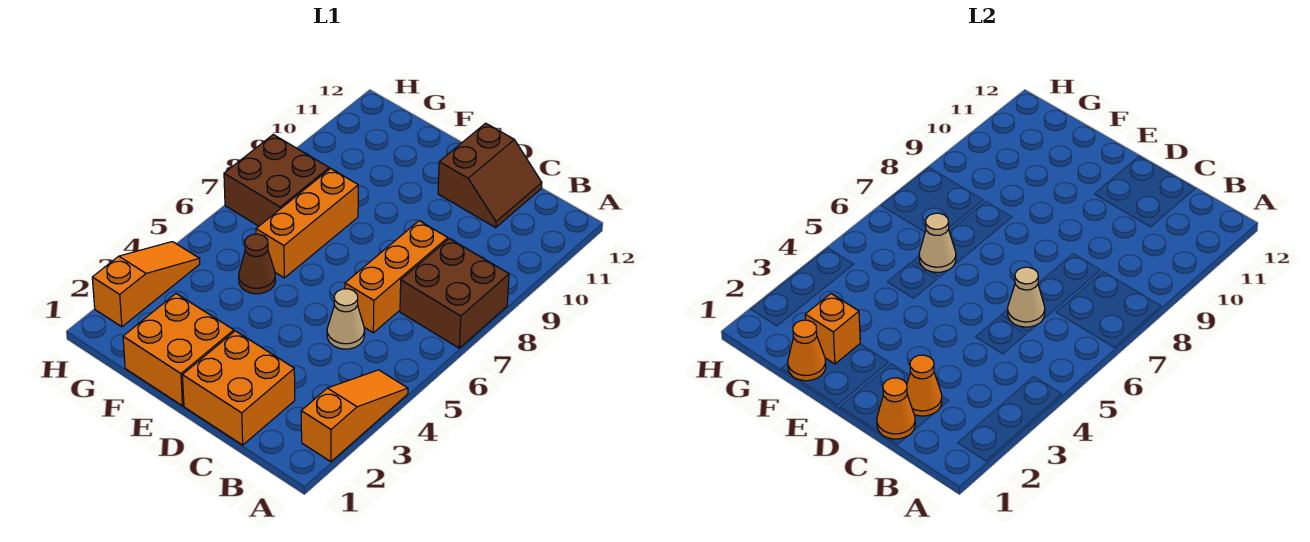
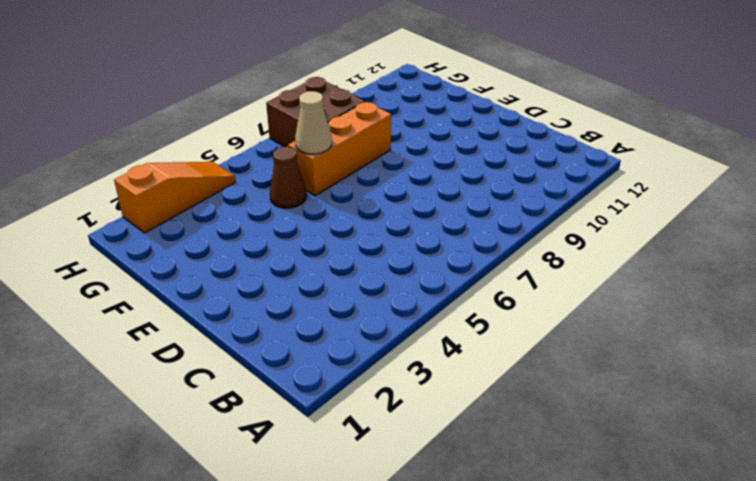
none -> orange slope A2:A4 level 1 top 2
none -> brown brick A7:B8 level 1
none -> orange brick C1:D2 level 1

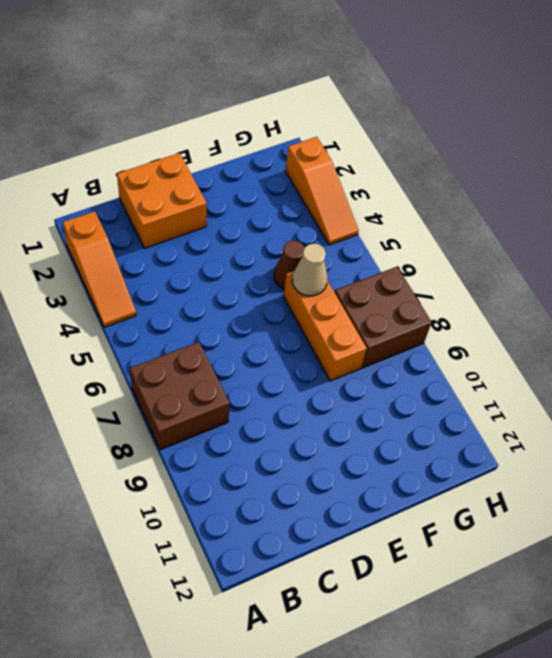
none -> tan cone C5 level 1
none -> orange brick C6:C8 level 1
none -> brown slope C11:D12 level 1 top D

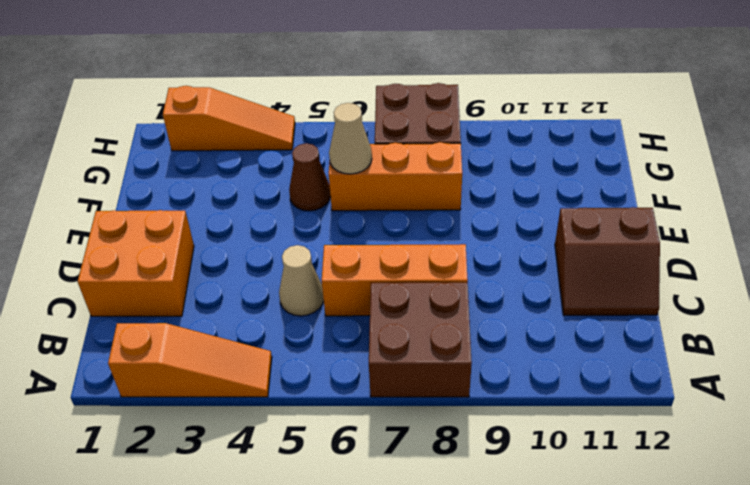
none -> orange brick E1:F2 level 1
none -> orange cone C1 level 2
none -> orange cone C2 level 2

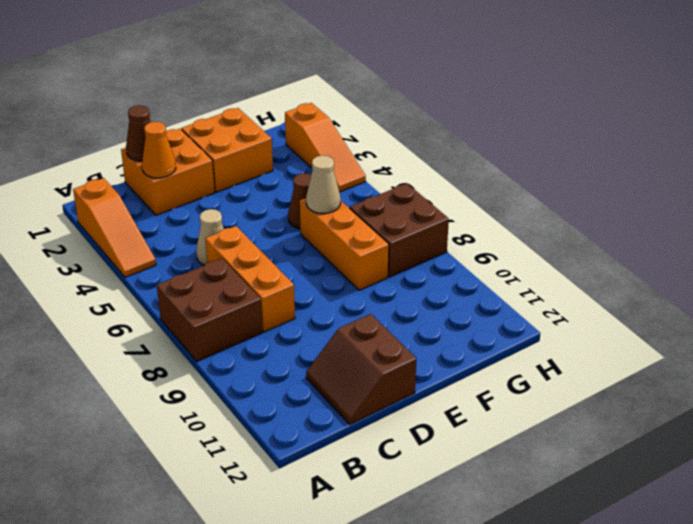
brown cone C1 level 2 -> orange cone C1 level 2
none -> tan cone C6 level 2
none -> orange cone F1 level 2
none -> orange brick F2 level 2

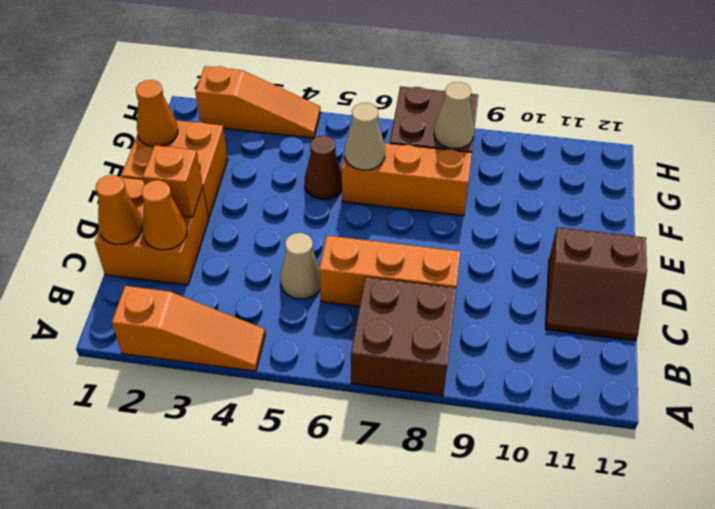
orange brick D2 level 2 -> orange brick F2 level 2
tan cone G8 level 2 -> tan cone C6 level 2

